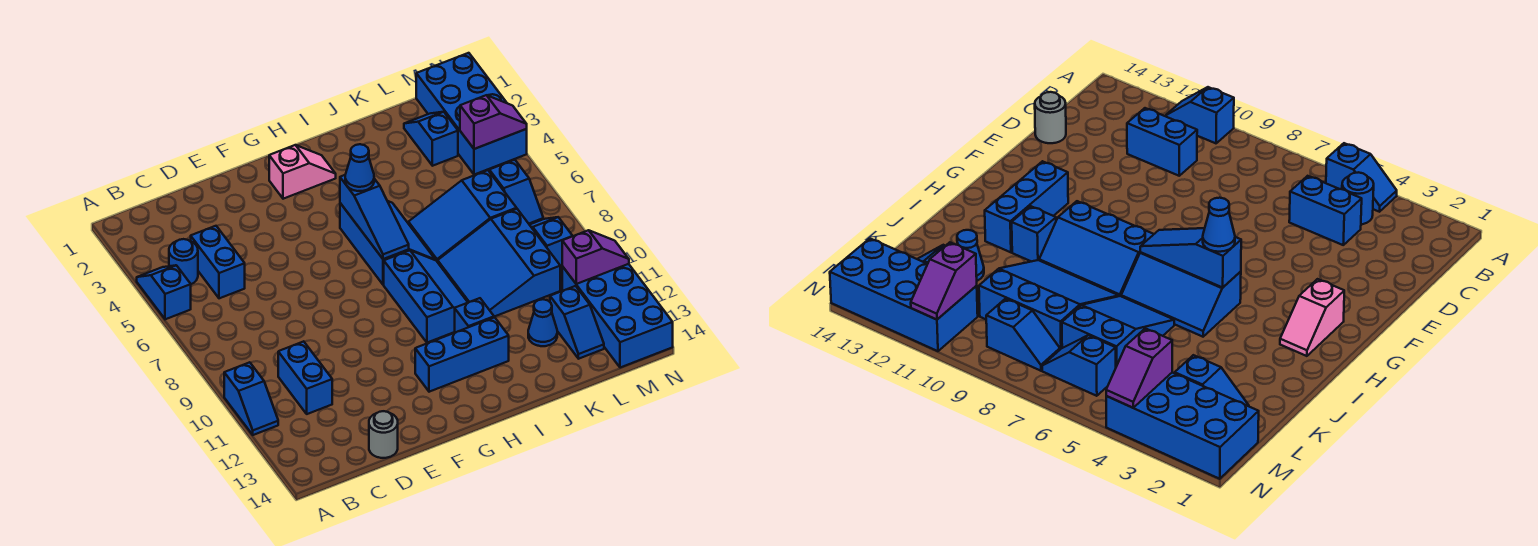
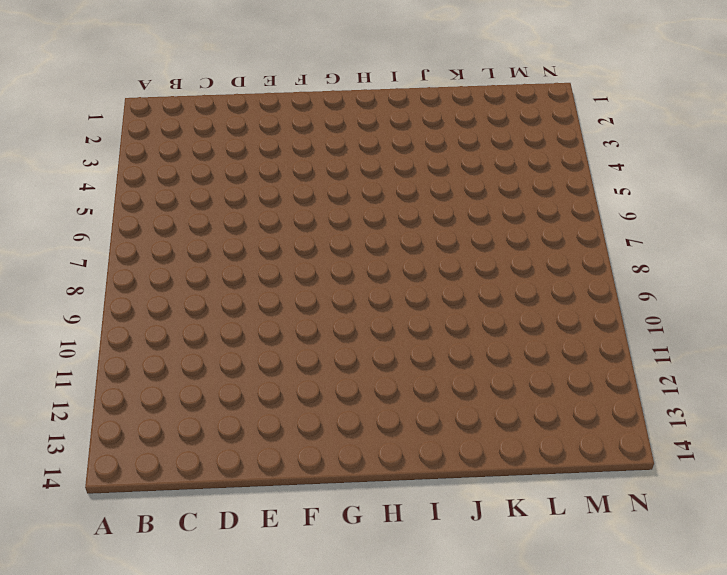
none -> blue slope A4:A5 level 1 top 5
none -> blue slope A10:A11 level 1 top 10
none -> blue round brick B4 level 1

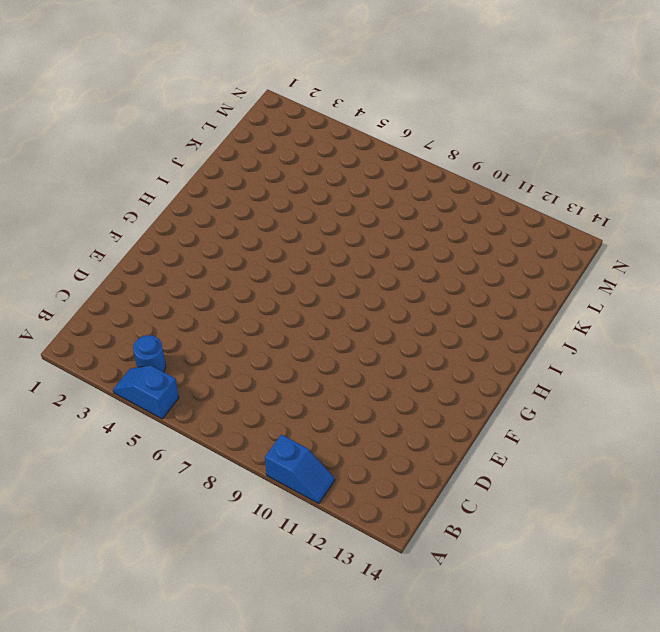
none -> blue brick C4:C5 level 1
none -> blue brick C10:C11 level 1
none -> grey round brick D14 level 1

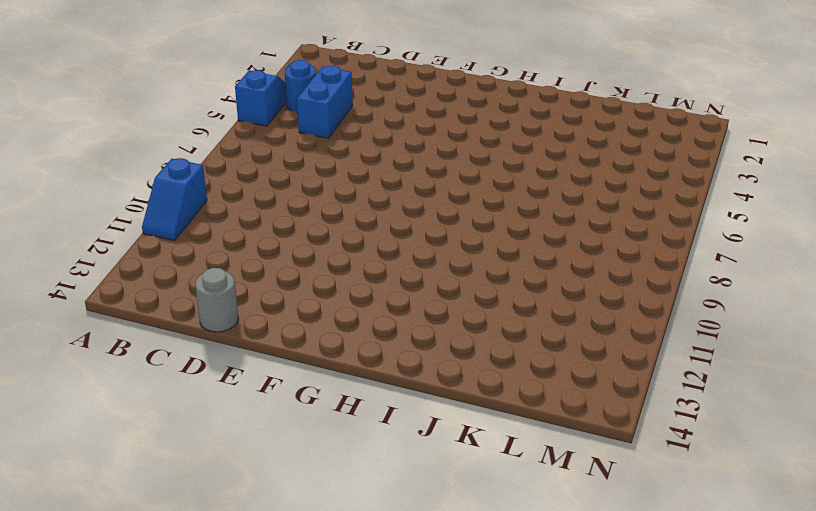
none -> blue brick C10:C11 level 1
none -> pink slope G2:H2 level 1 top G
none -> blue brick G12:I12 level 1

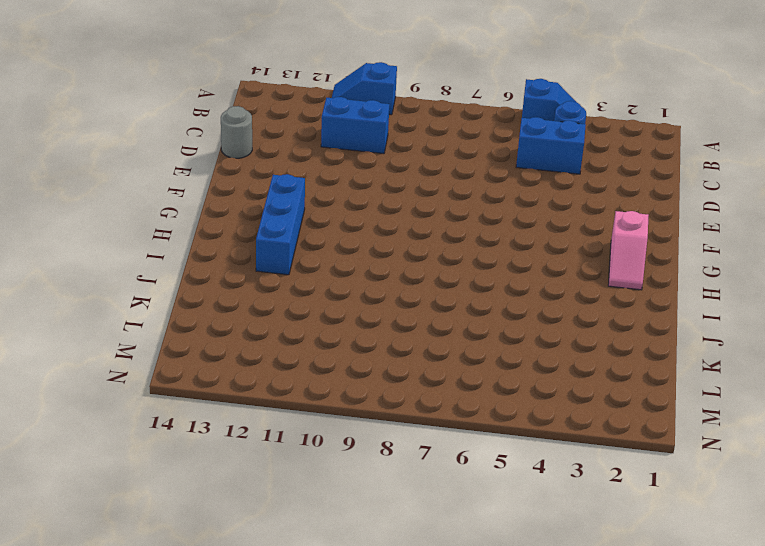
none -> blue slope H5:I7 level 1 top H
none -> blue slope H8:I10 level 1 top H
none -> blue brick I11 level 1

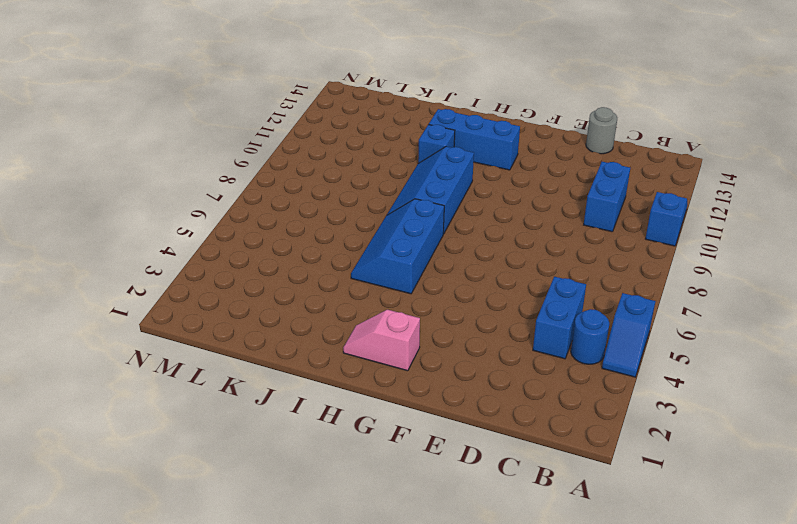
none -> blue slope J6:L7 level 1 top L
none -> blue slope J8:L10 level 1 top L
none -> blue cone K12 level 1

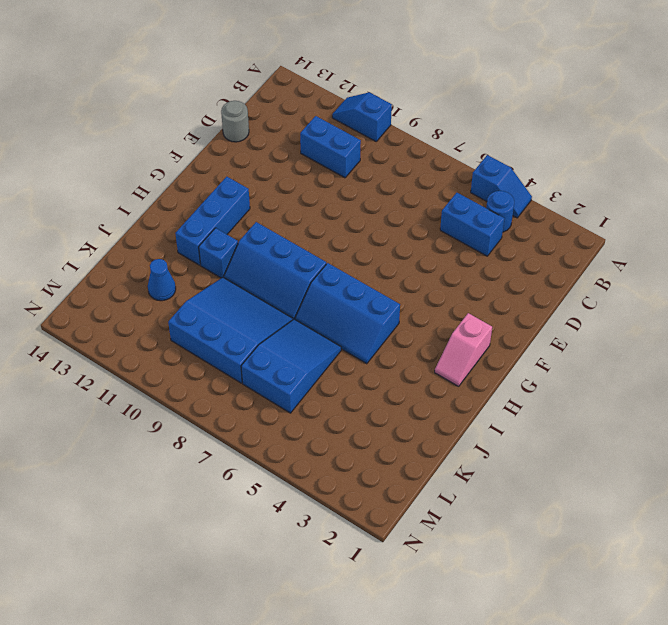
none -> blue slope L2:L3 level 1 top 3
none -> blue slope L12:L13 level 1 top 12
none -> blue brick M1:N4 level 1

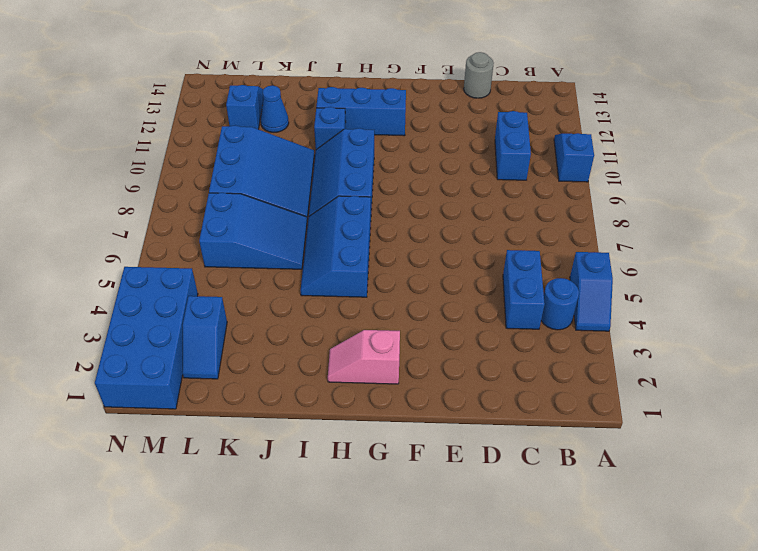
none -> blue slope M6:M7 level 1 top 6
none -> blue slope M8:M9 level 1 top 9
none -> blue brick M11:N14 level 1

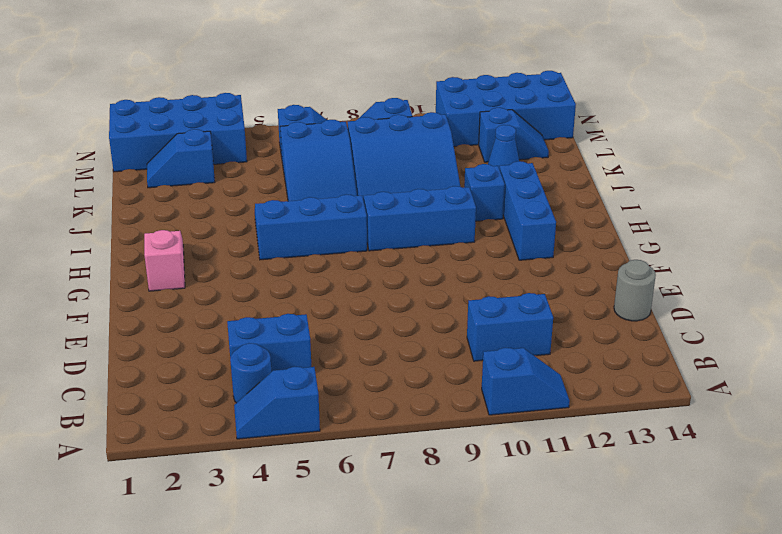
none -> blue slope H5:H7 level 2 top 5
none -> purple slope M4:N4 level 2 top M
none -> purple slope M11:N11 level 2 top M

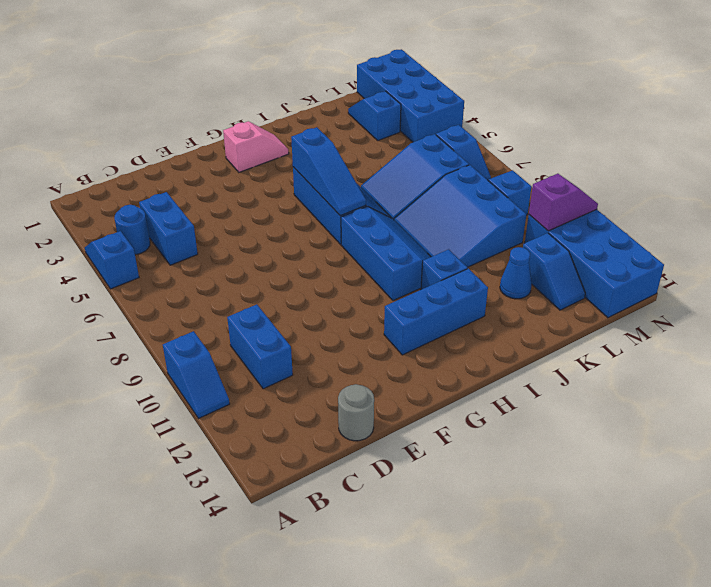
none -> purple slope M4:N4 level 2 top M
none -> blue cone H5 level 3

